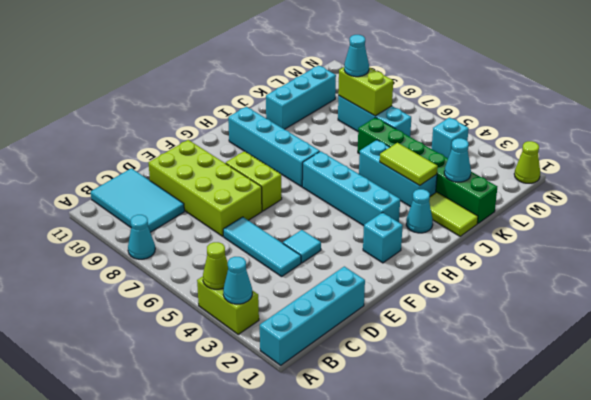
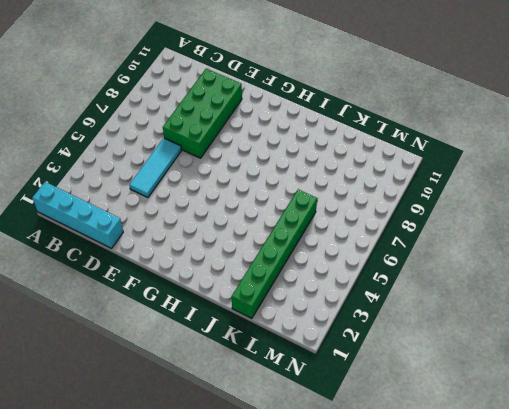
green brick D7:E10 level 1 -> lime brick D7:E10 level 1
none -> lime brick A3:A4 level 1
none -> cyan cone A8 level 1
none -> cyan tile B9:C11 level 1

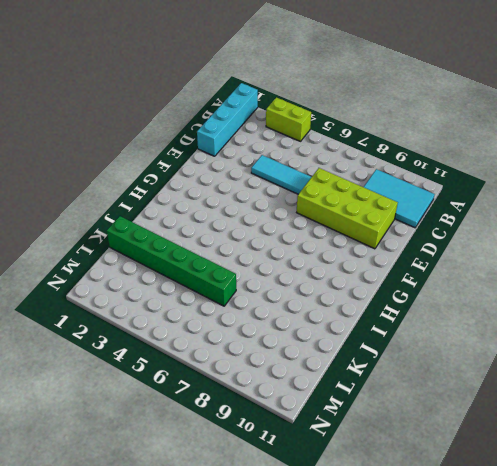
none -> cyan cone A8 level 1
none -> cyan tile E4 level 1
none -> lime brick F7:F8 level 1

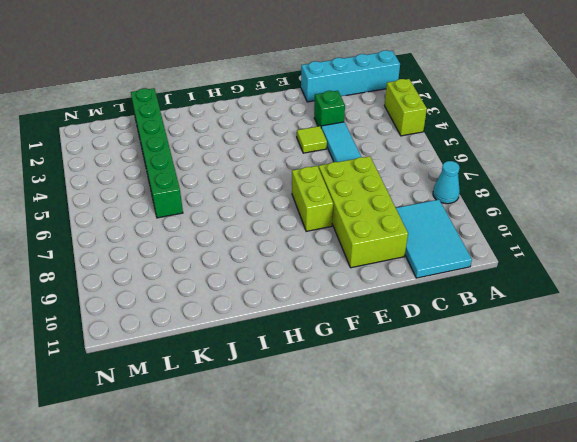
green brick D3 level 1 -> none
lime tile E4 level 1 -> cyan tile E4 level 1
none -> cyan brick G2 level 1
none -> cyan brick H3:H6 level 1
none -> cyan brick H7:H10 level 1

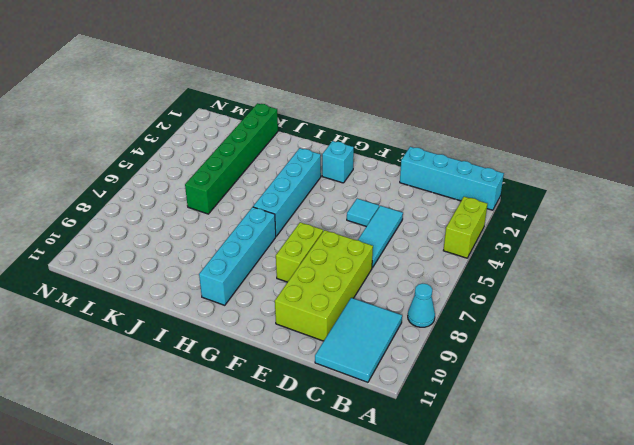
none -> cyan cone I2 level 1
none -> lime tile J1:J2 level 1
none -> cyan brick J3:J5 level 1

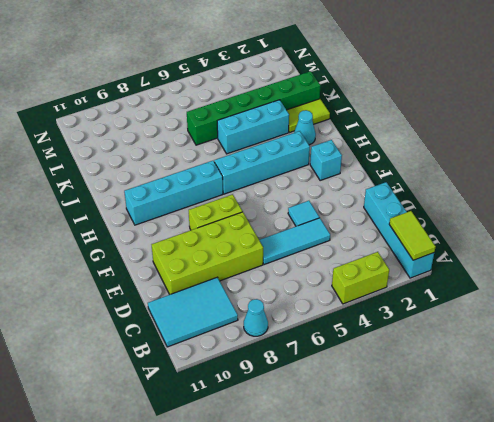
lime tile A1:B1 level 2 -> lime tile J3:J4 level 2
none -> cyan brick J10:L10 level 1
none -> cyan brick L6:L8 level 1
none -> cyan brick M4 level 1

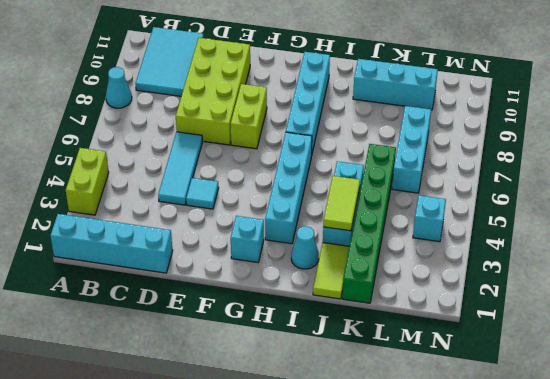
none -> lime cone N1 level 1
none -> cyan cone A3 level 2
none -> lime cone A4 level 2

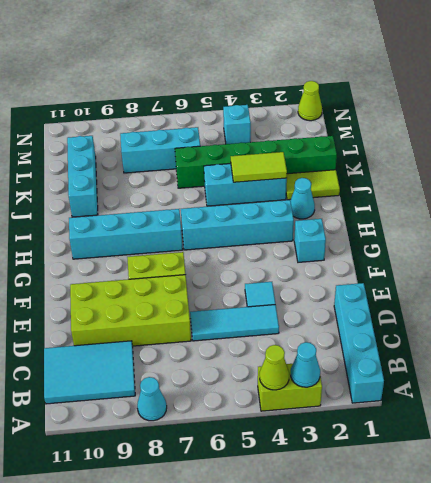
none -> cyan cone K2 level 2
none -> lime brick L7:L8 level 2
none -> cyan cone L8 level 3

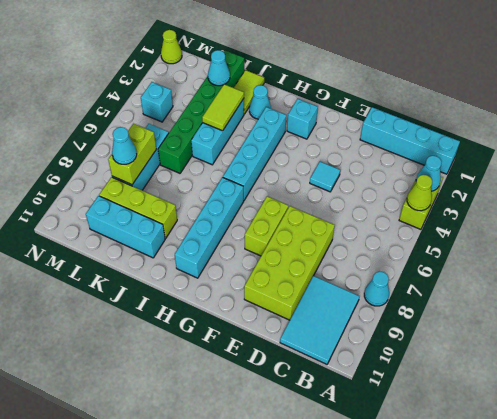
lime brick J9:L9 level 1 -> none
none -> cyan tile D4:D6 level 1

